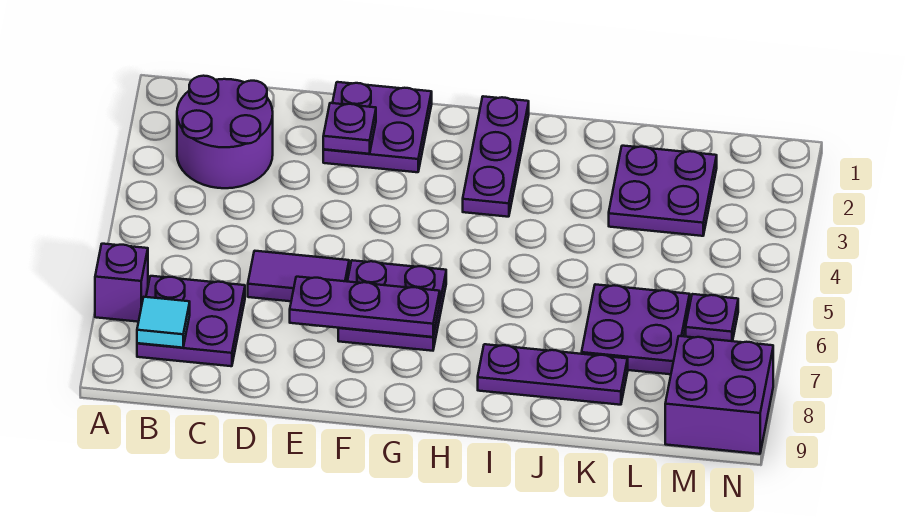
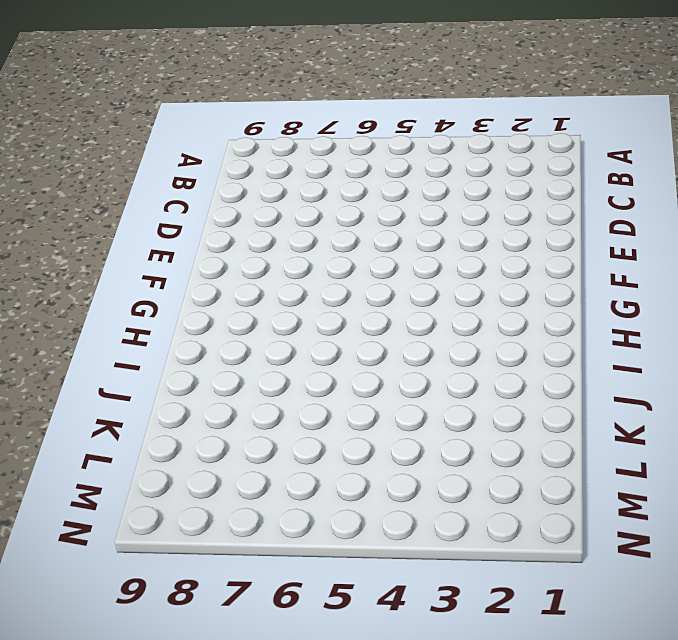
none -> purple brick A7 level 1
none -> purple round brick B2:C3 level 1
none -> purple plate B7:C8 level 1

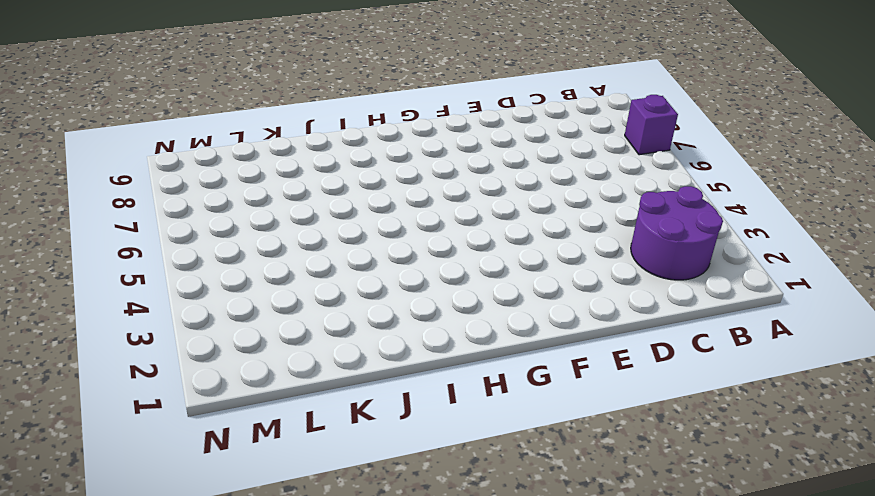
none -> purple plate B7:C8 level 1
none -> purple tile D6:E6 level 1
none -> purple plate E1:F2 level 1

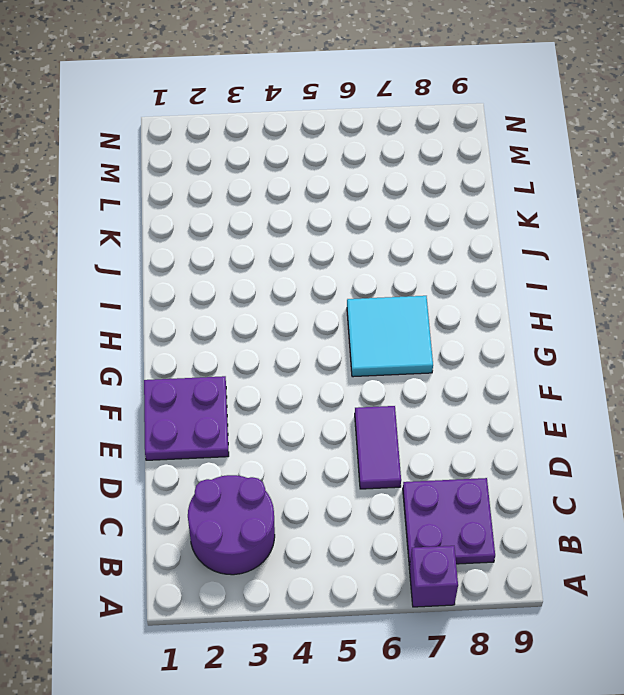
cyan tile G6:H7 level 1 -> purple plate F6:G7 level 1
none -> purple plate H1:H3 level 1
none -> purple plate I8:K8 level 1
none -> purple plate K2:L3 level 1

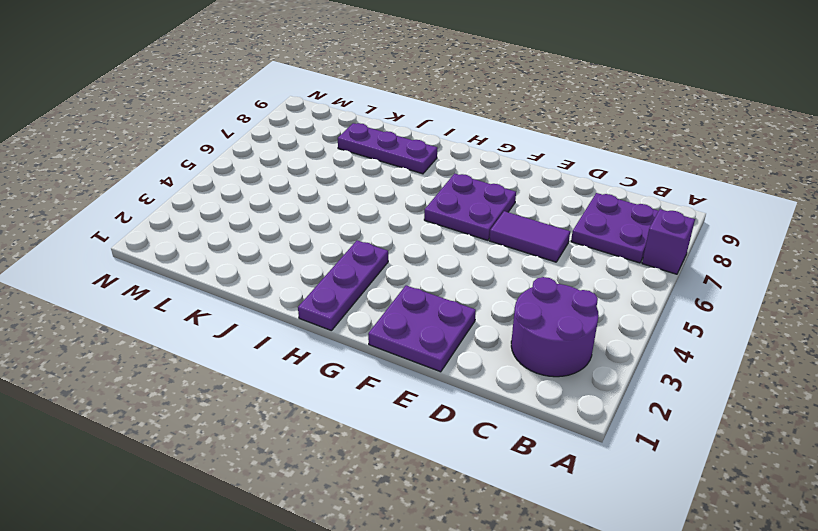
none -> purple plate K2:L3 level 1
none -> purple plate K6:L7 level 1
none -> purple plate M6 level 1

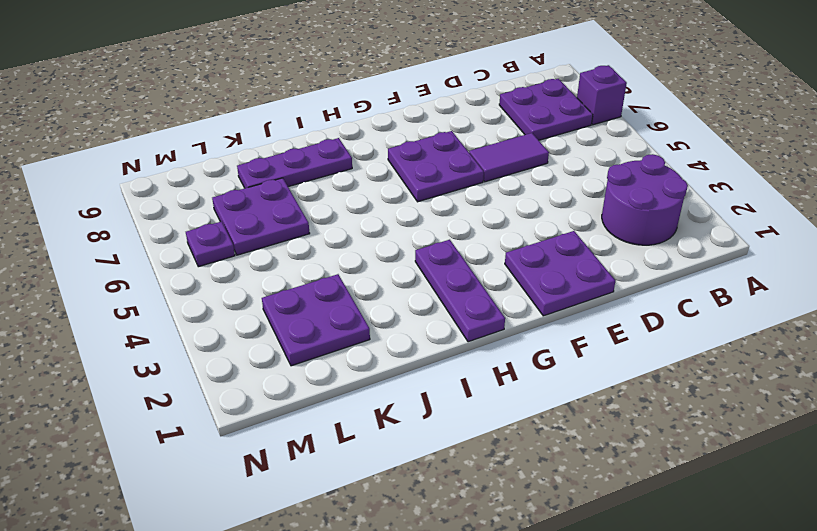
none -> purple brick M8:N9 level 1
none -> cyan tile B8 level 2
none -> purple plate E2 level 2

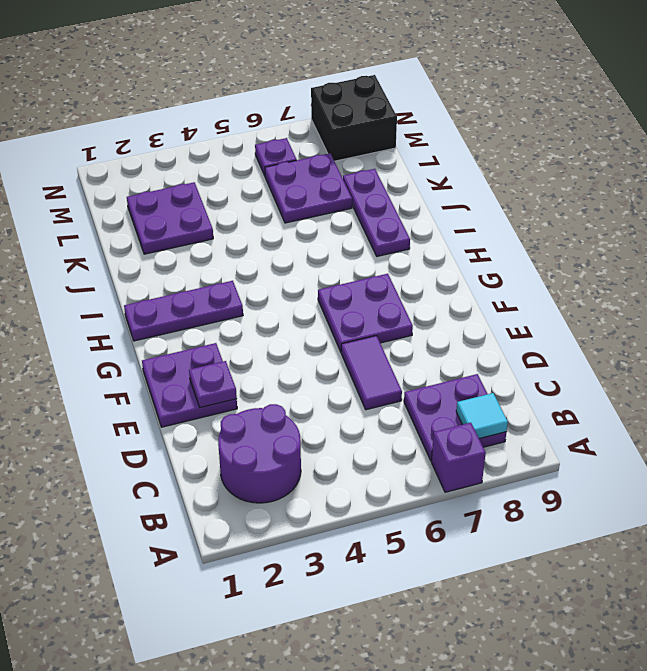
black brick M8:N9 level 1 -> purple brick M8:N9 level 1
none -> purple plate E7:G7 level 2

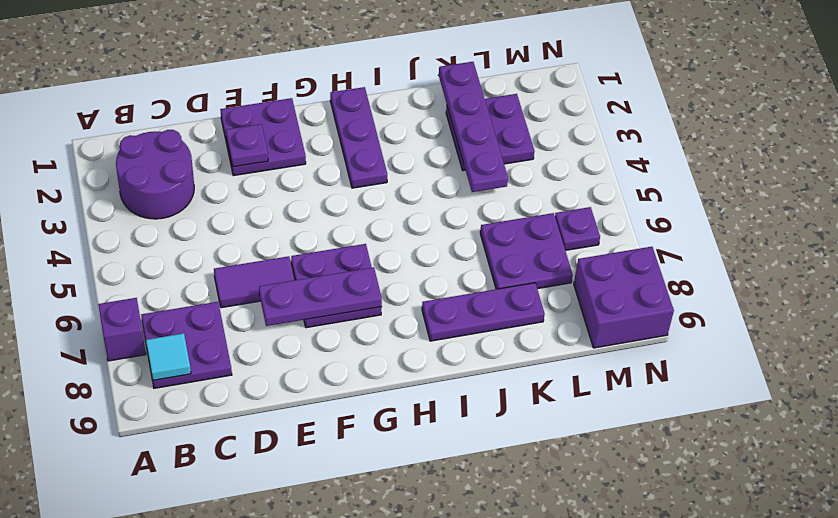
purple plate K1:K4 level 2 -> none

